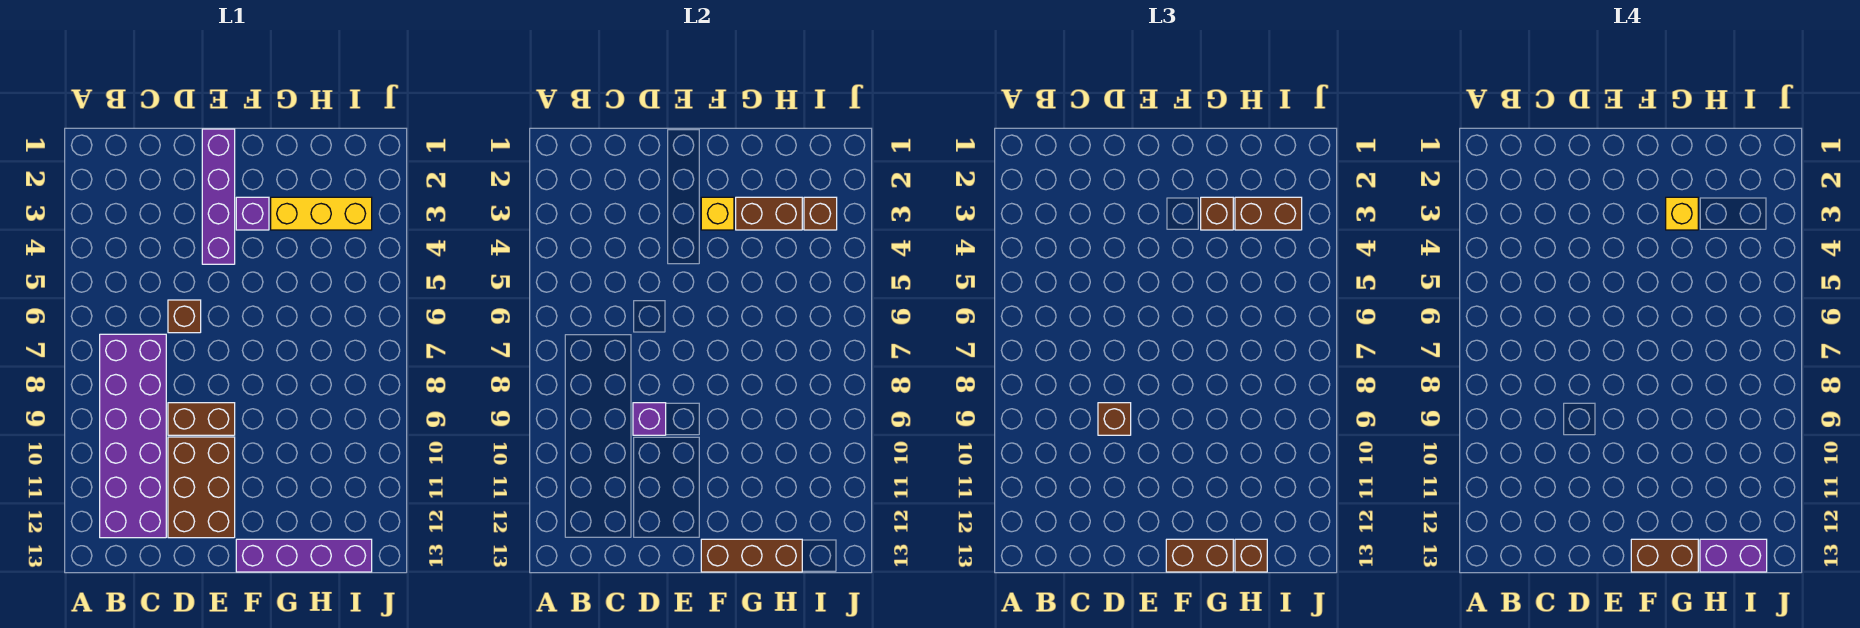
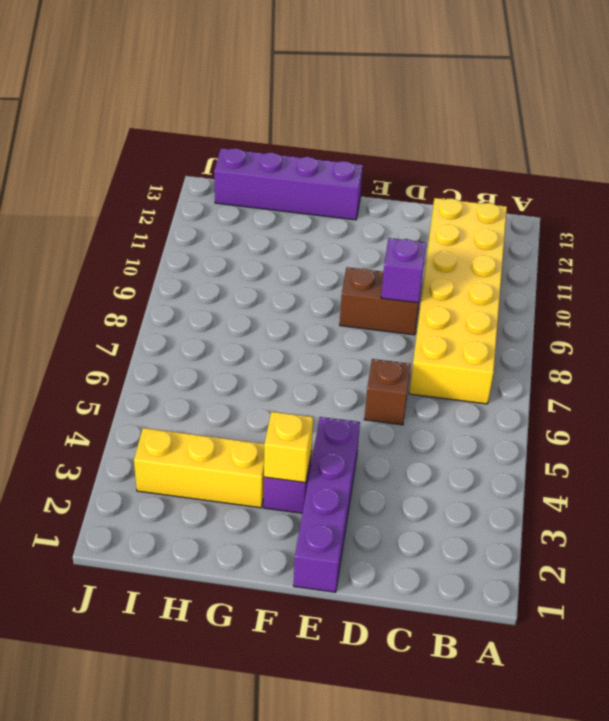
yellow brick B7:C12 level 1 -> purple brick B7:C12 level 1
none -> brown brick D10:E12 level 1
none -> brown brick F13:H13 level 2
none -> brown brick G3:H3 level 2

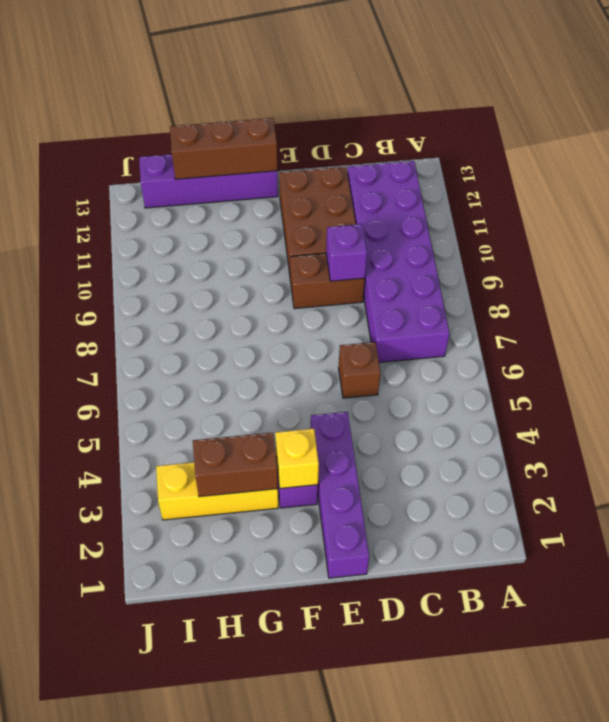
none -> brown brick I3 level 2
none -> brown brick D9 level 3
none -> brown brick F13:G13 level 3

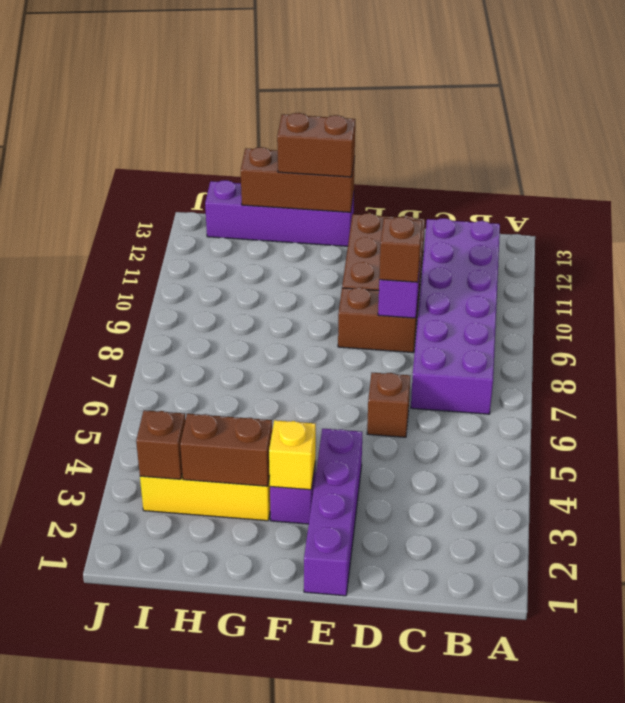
none -> brown brick G3 level 3
none -> brown brick H3:I3 level 3
none -> brown brick H13 level 3

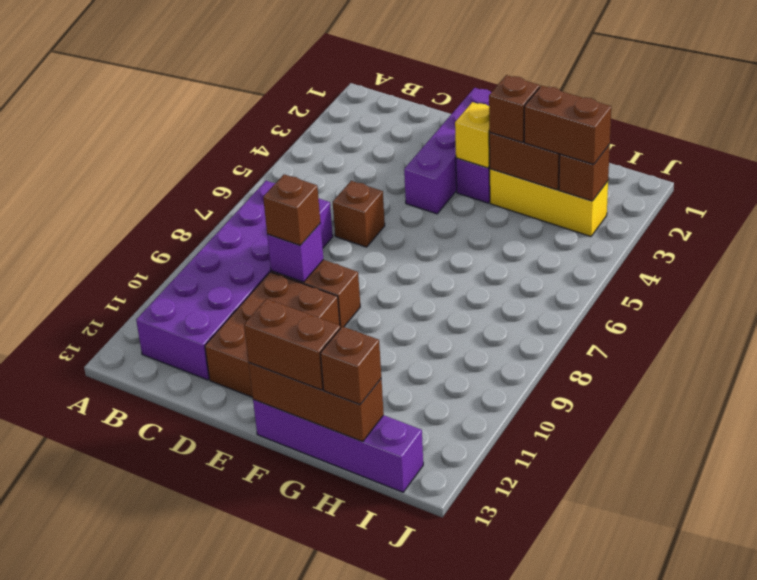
none -> brown brick F13:G13 level 4
none -> yellow brick G3 level 4
none -> purple brick H13:I13 level 4

